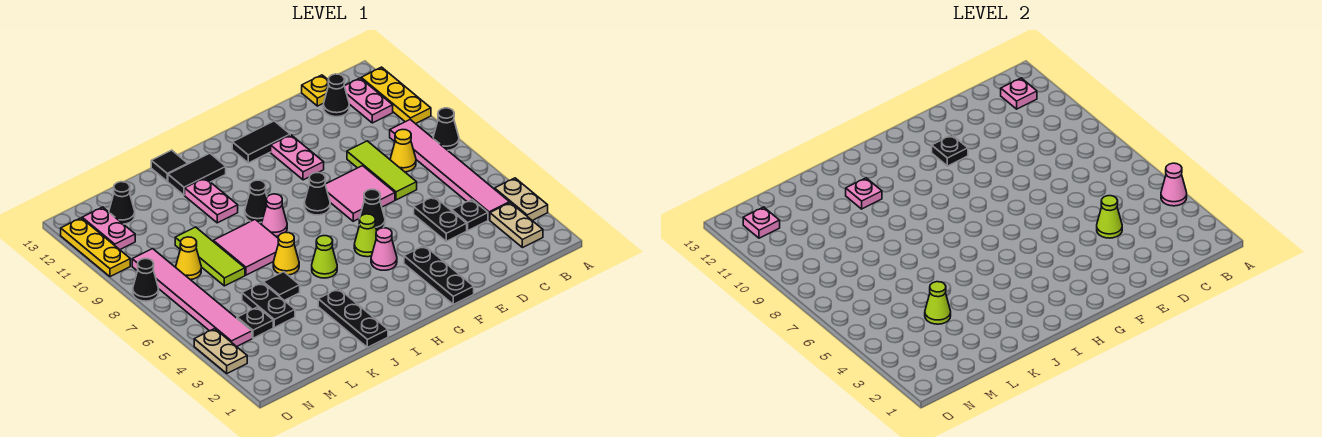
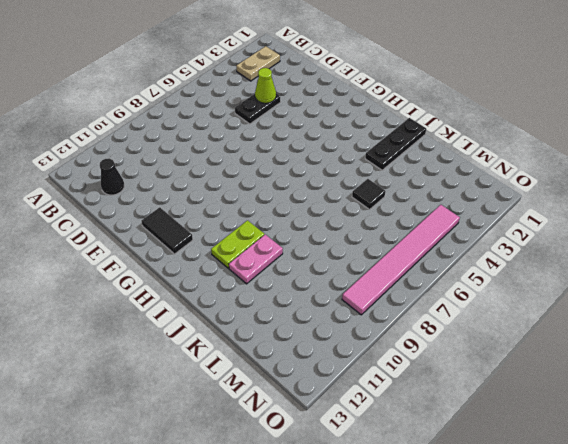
lime plate I10:I11 level 1 -> none
none -> tan plate A3:A4 level 1
none -> black cone A8 level 1
none -> yellow plate A10:A12 level 1
none -> pink tile B4:B9 level 1

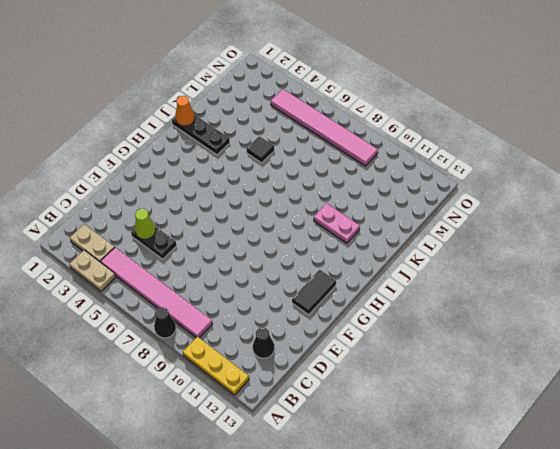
orange cone J1 level 2 -> none
none -> pink plate B11:B12 level 1
none -> black plate C4 level 1
none -> yellow cone C8 level 1
none -> yellow plate C13 level 1

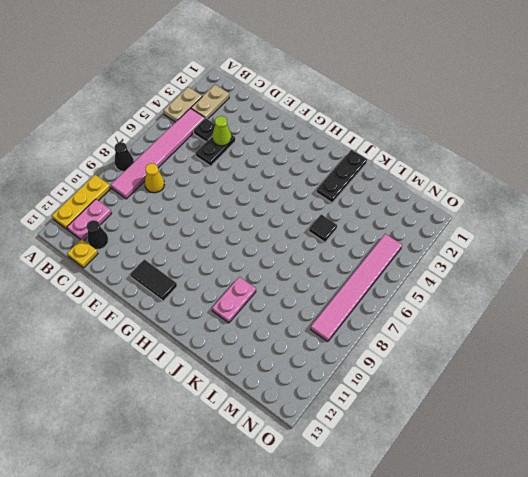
none -> lime tile D7:D9 level 1
none -> pink tile E7:F8 level 1
none -> black plate F1:F3 level 1
none -> black cone F6 level 1

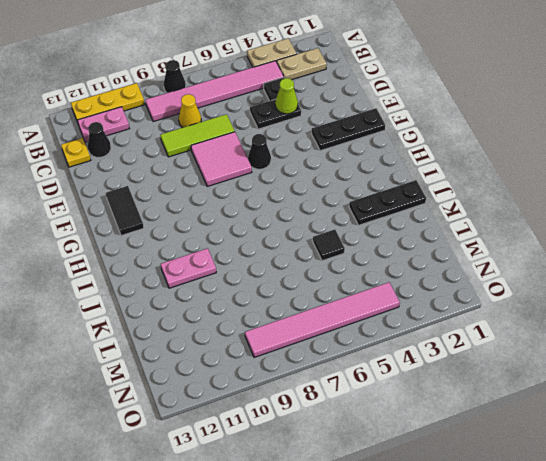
none -> pink plate F10:F11 level 1
none -> pink cone G4 level 1
none -> lime cone G5 level 1
none -> black cone G8 level 1

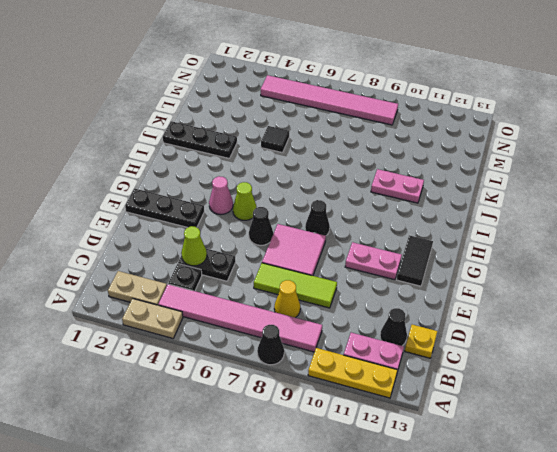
none -> lime cone I5 level 1
none -> pink cone I8 level 1
none -> black cone I9 level 1
none -> black tile I12:J12 level 1

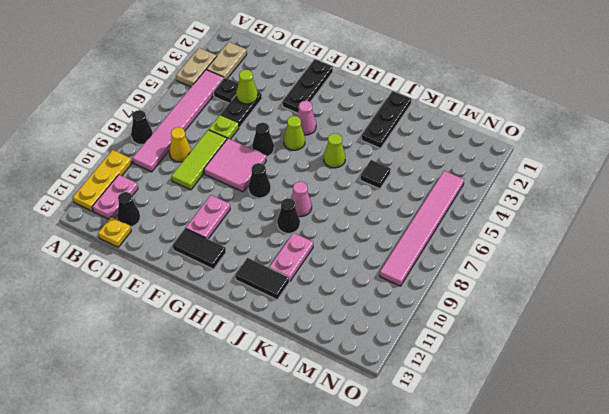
lime plate D6 level 1 -> none
none -> yellow cone J6 level 1
none -> pink tile J7:K8 level 1
none -> black tile J13 level 1
none -> black plate L4:L5 level 1

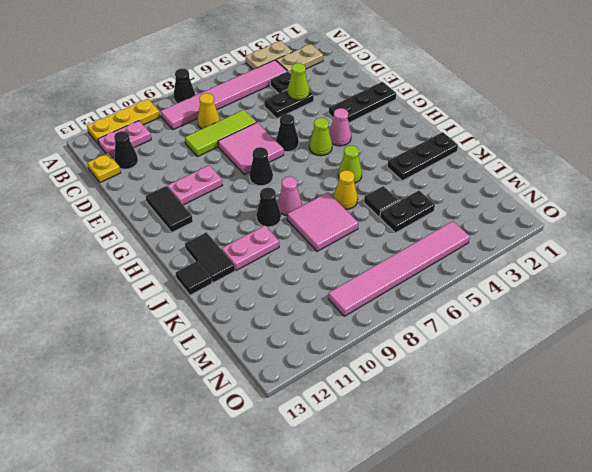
none -> lime tile L7:L9 level 1
none -> black plate M4 level 1
none -> yellow cone M8 level 1
none -> black cone M12 level 1

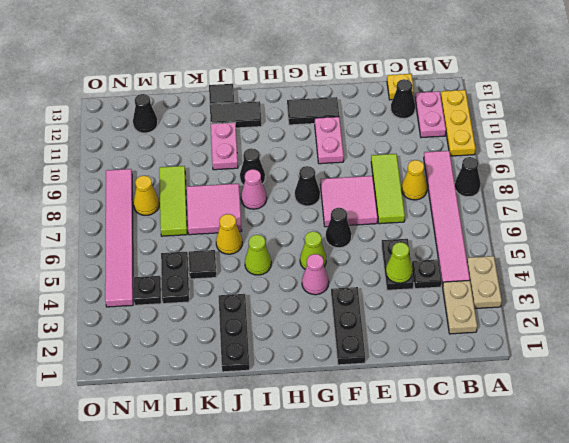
none -> pink plate N11:N12 level 1
none -> tan plate O3:O4 level 1
none -> black cone O8 level 1
none -> yellow plate O10:O12 level 1

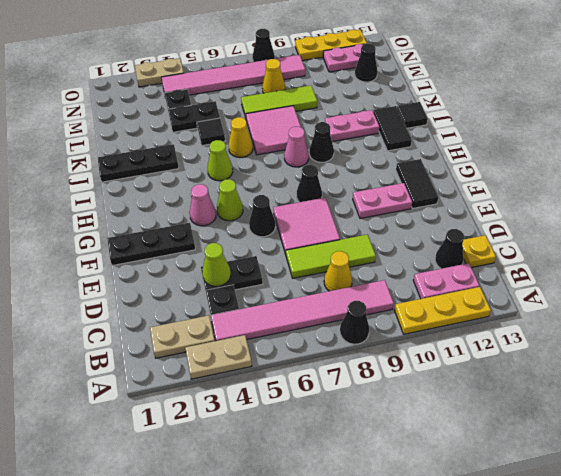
none -> pink cone A4 level 2
none -> pink plate B12 level 2
none -> black plate F11 level 2
none -> pink plate J11 level 2

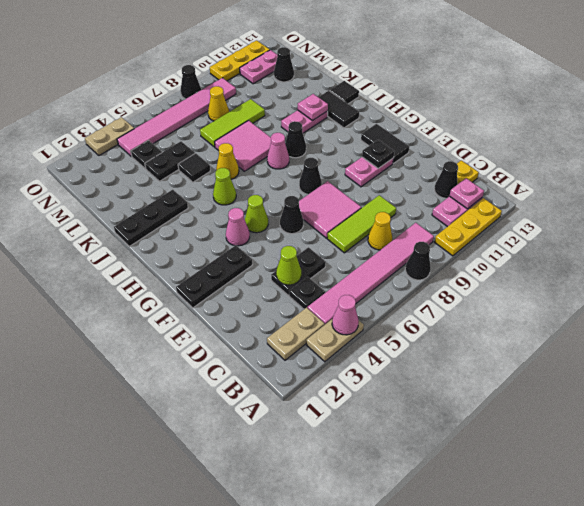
none -> lime cone L4 level 2
none -> pink plate N12 level 2

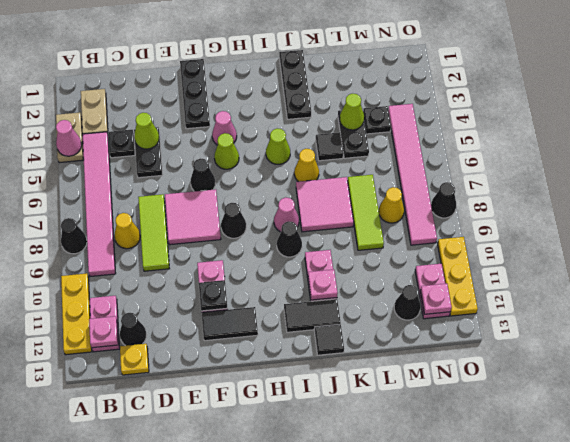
none -> tan plate O3:O4 level 1

